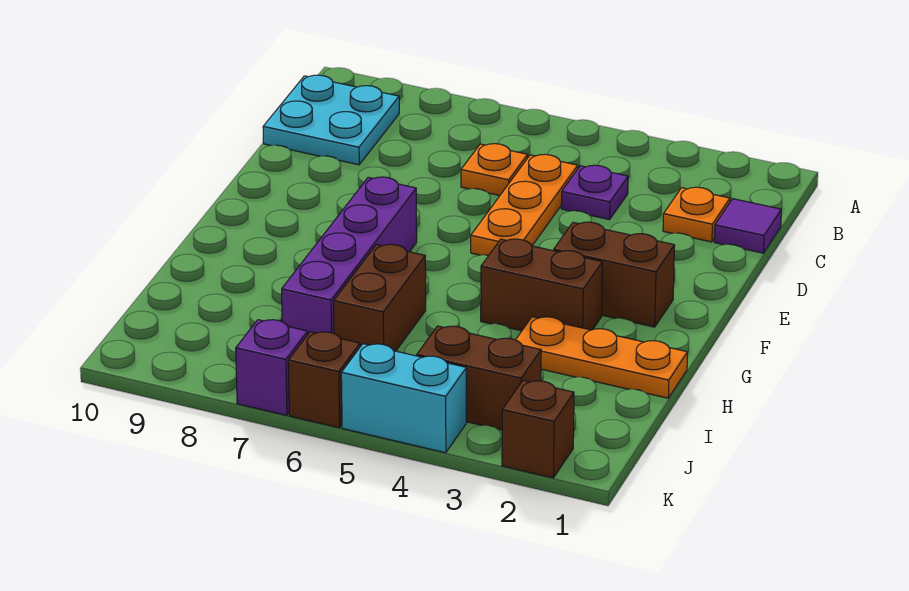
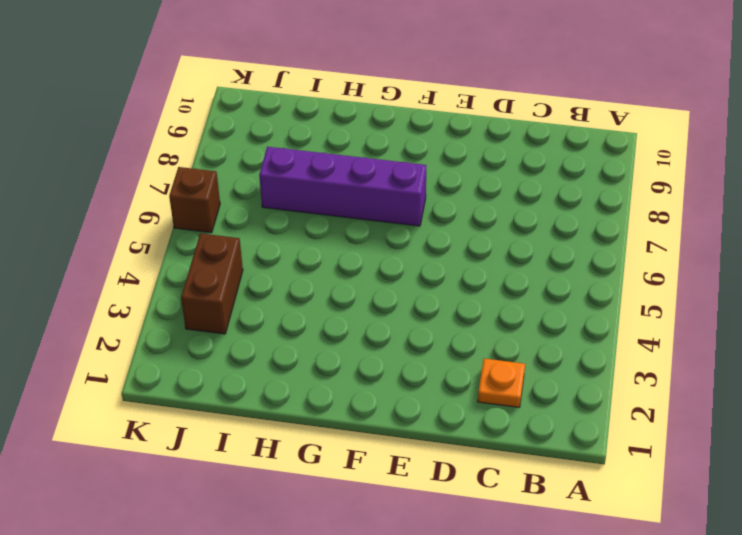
none -> cyan plate B9:C10 level 1
none -> purple tile C1 level 1
none -> purple plate C4 level 1

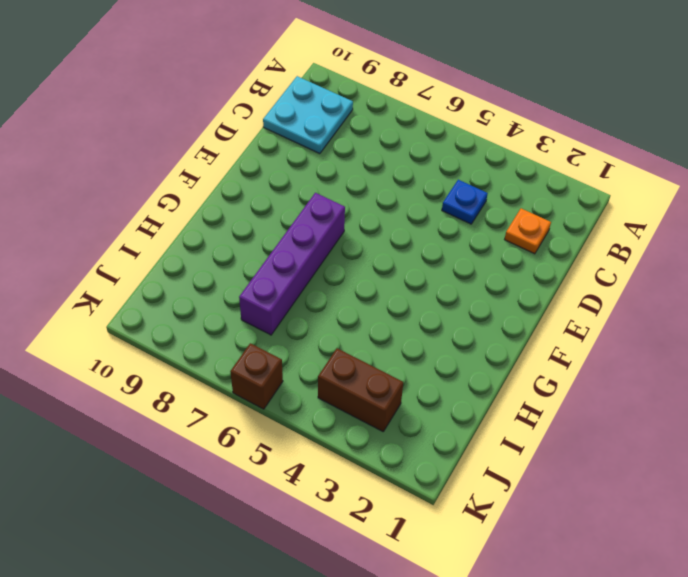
blue plate C4 level 1 -> purple plate C4 level 1
none -> purple tile C1 level 1
none -> orange plate C5:E5 level 1
none -> orange plate C6 level 1

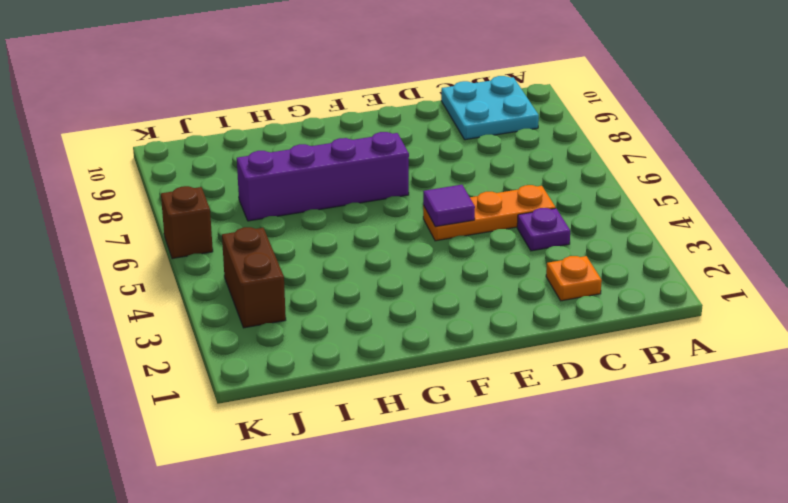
purple tile E5 level 2 -> purple tile C1 level 1
none -> orange plate C6 level 1
none -> brown brick F2:F3 level 1
none -> brown brick G3:G4 level 1

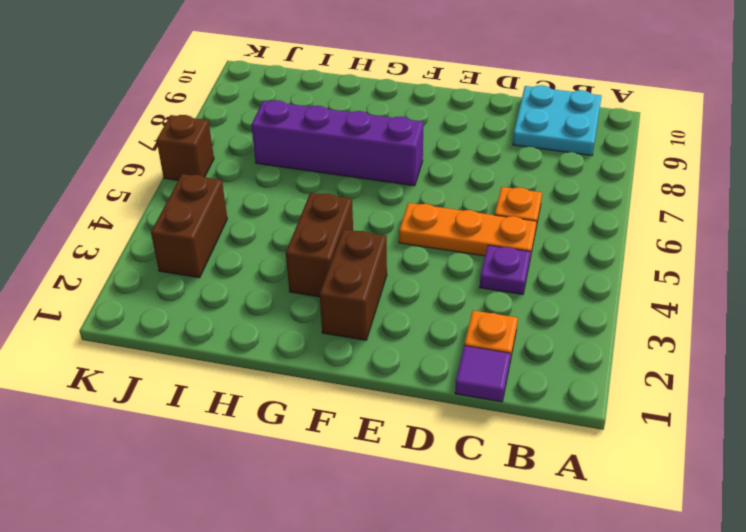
none -> orange plate H1:H3 level 1
none -> brown brick H6:I6 level 1
none -> brown brick K2 level 1

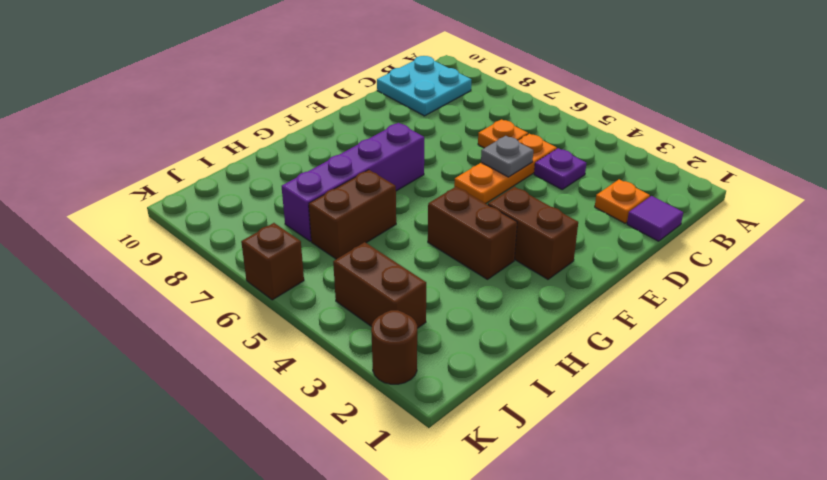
grey plate D5 level 2 -> none
brown round brick K2 level 1 -> brown brick K2 level 1
none -> orange plate H1:H3 level 1
none -> cyan brick K4:K5 level 1
none -> purple brick K7 level 1

